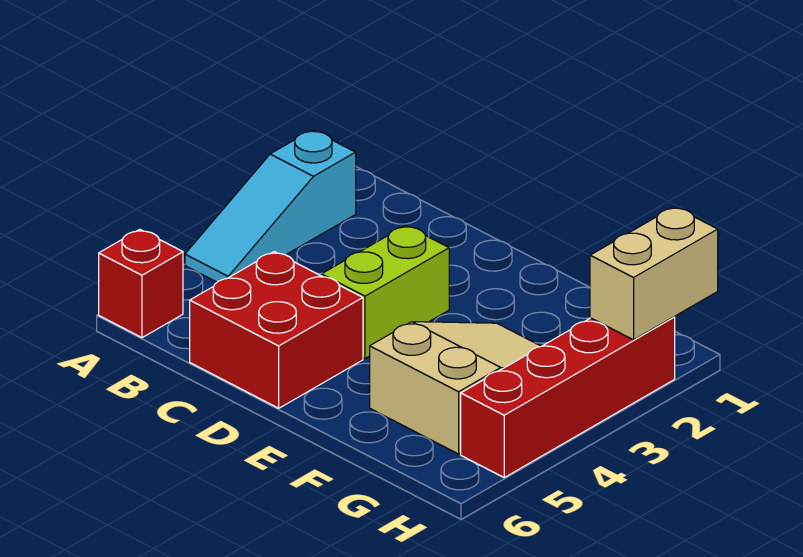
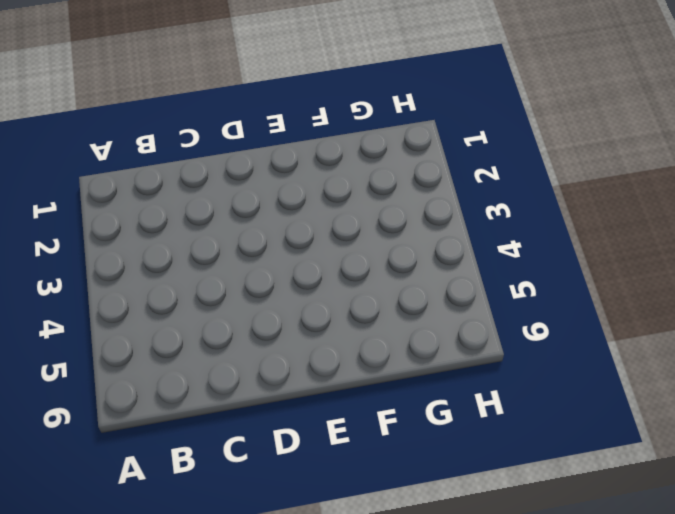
none -> cyan slope A2:A4 level 1 top 2
none -> red brick A6 level 1

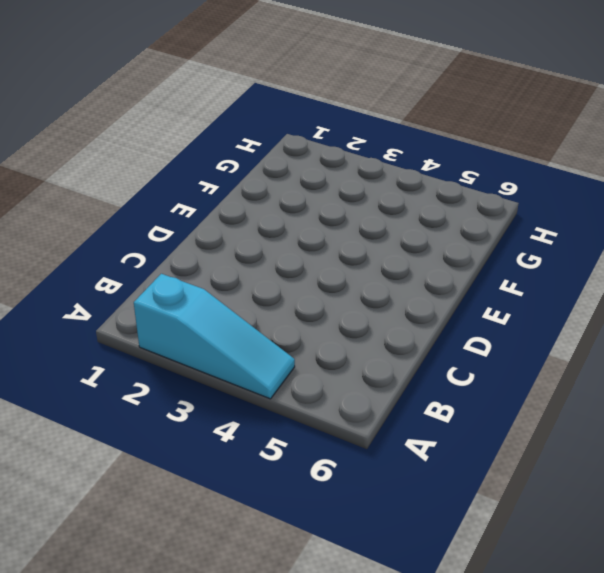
none -> red brick A6 level 1
none -> red brick C5:D6 level 1

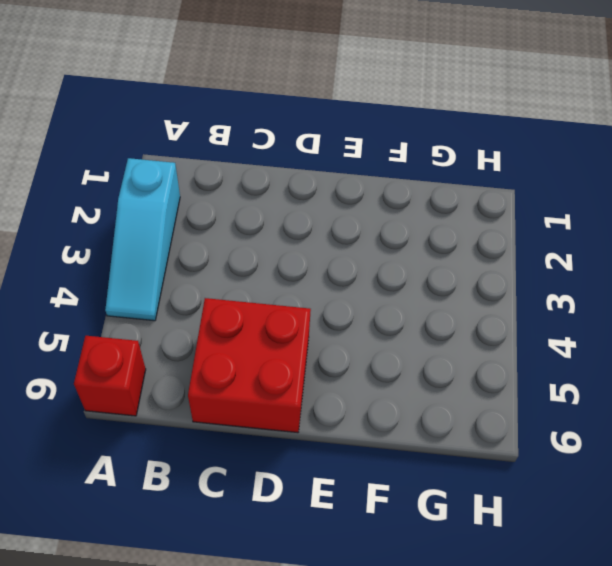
none -> lime brick D3:D4 level 1
none -> tan slope F3:G5 level 1 top 5

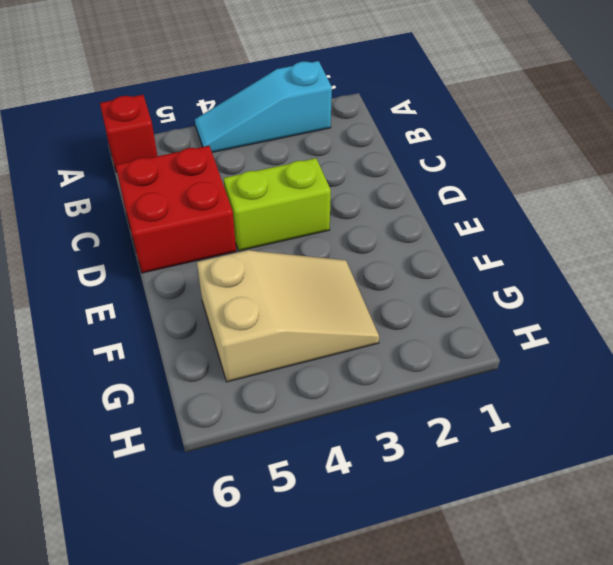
none -> red brick H2:H5 level 1
none -> tan brick H1:H2 level 2

